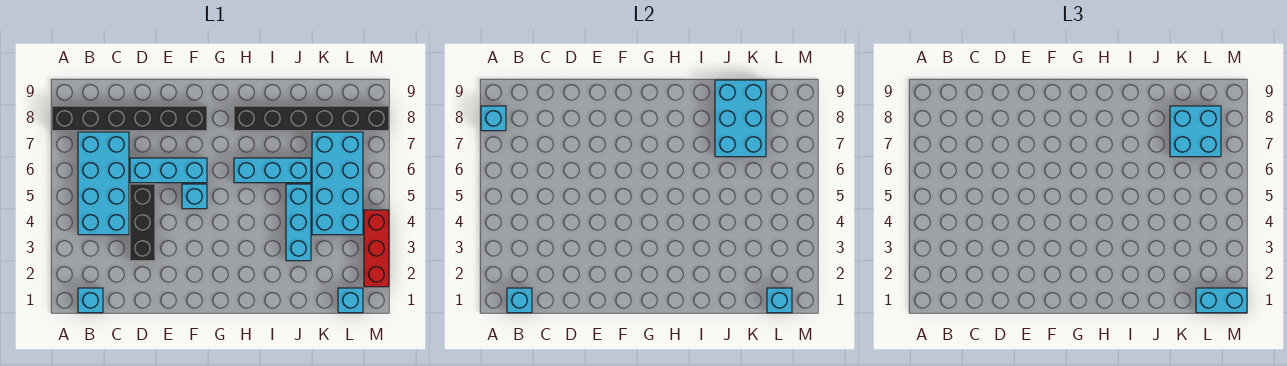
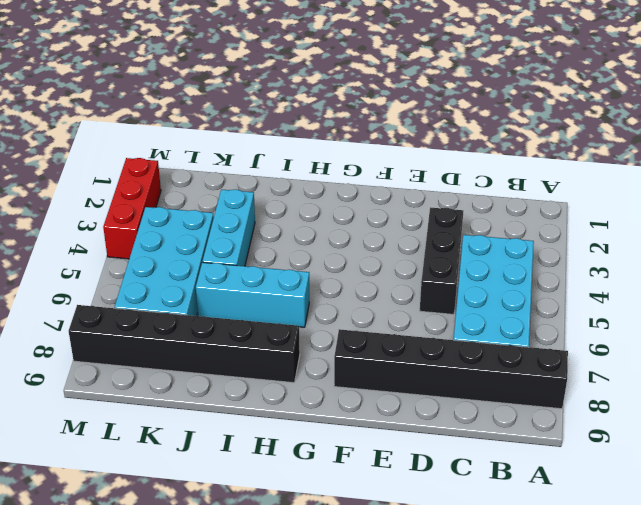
none -> cyan brick B1 level 1
none -> cyan brick D6:F6 level 1
none -> cyan brick F5 level 1

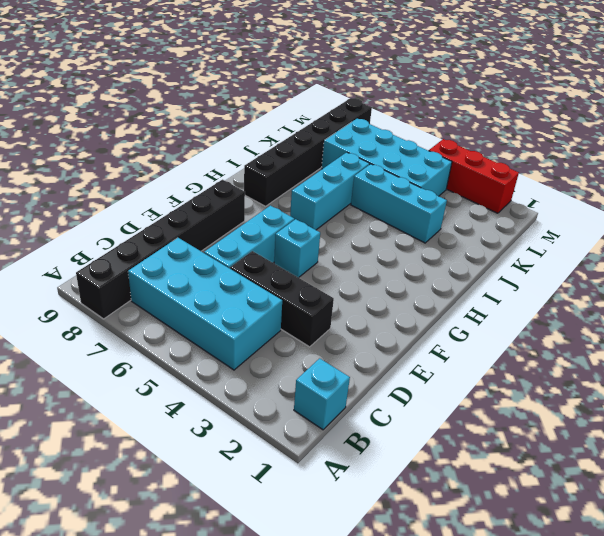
none -> cyan brick L1 level 1
none -> cyan brick A8 level 2
none -> cyan brick B1 level 2

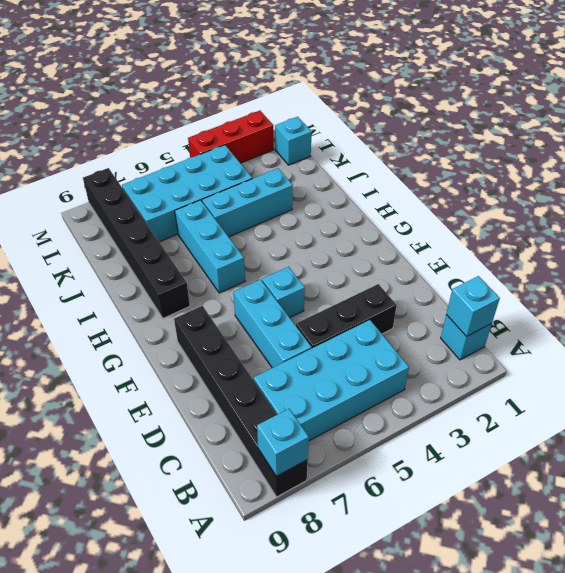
none -> cyan brick J7:K9 level 2
none -> cyan brick L1 level 2
none -> cyan brick K7:L8 level 3

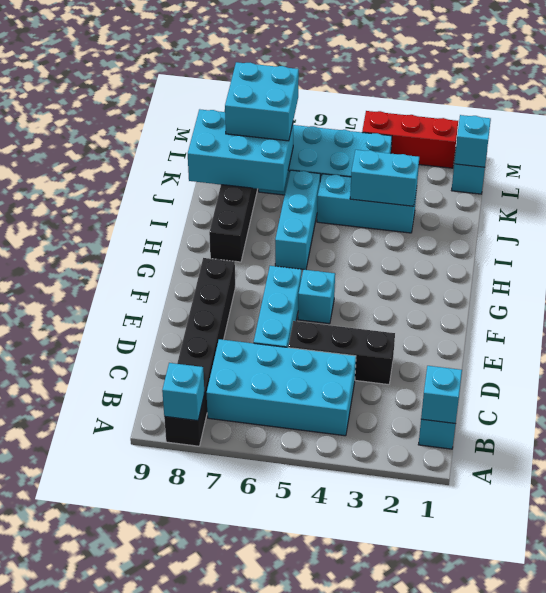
cyan brick J3:J4 level 2 -> cyan brick L1:M1 level 3

